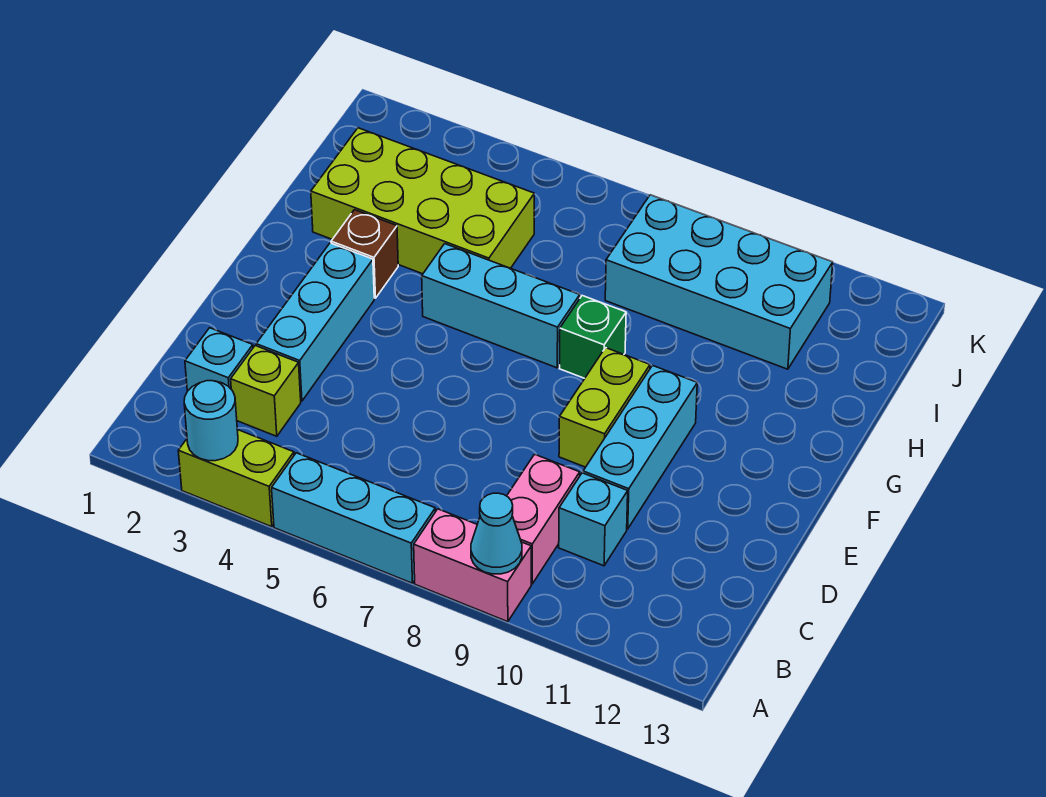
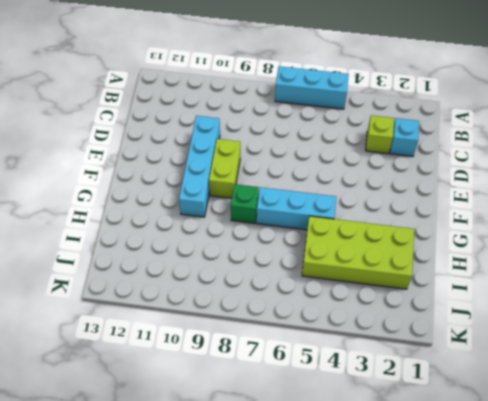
cyan brick D10:G10 level 1 -> cyan brick D10:F10 level 1
none -> lime brick A3:A4 level 1
none -> pink brick A8:A9 level 1
none -> pink brick B9:C9 level 1

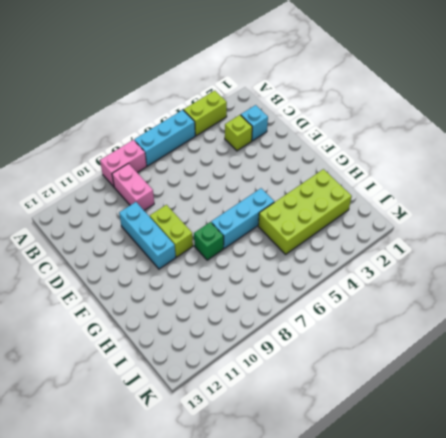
none -> cyan brick C10 level 1
none -> cyan brick D3:F3 level 1
none -> brown brick G3 level 1

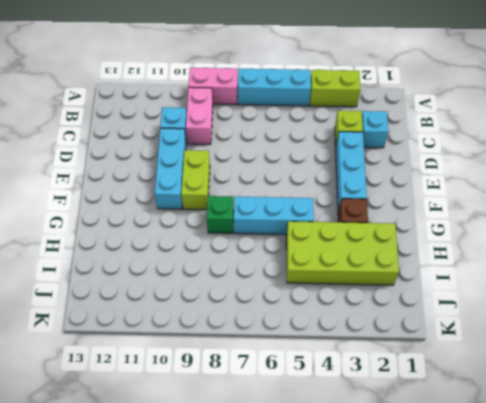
none -> cyan brick I8:J11 level 1
none -> cyan round brick A3 level 2
none -> cyan cone A9 level 2

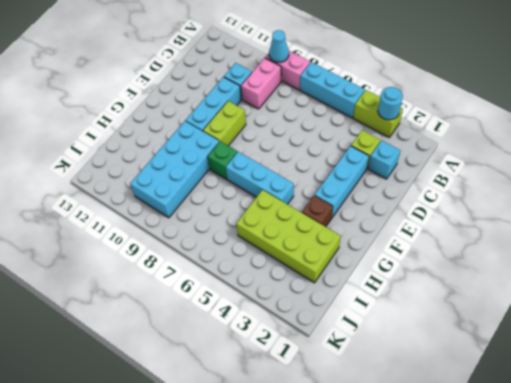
cyan brick G9:J10 level 1 -> cyan brick I8:J11 level 1

